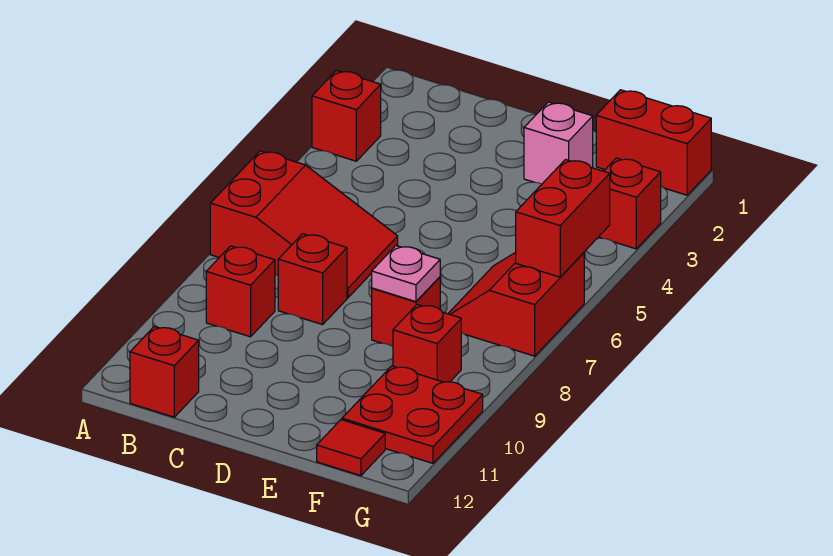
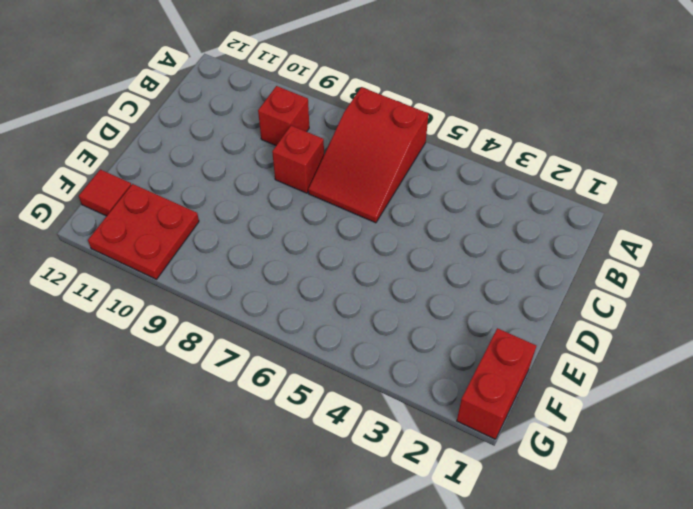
none -> red brick A3 level 1
none -> red brick B12 level 1
none -> pink brick E2 level 1

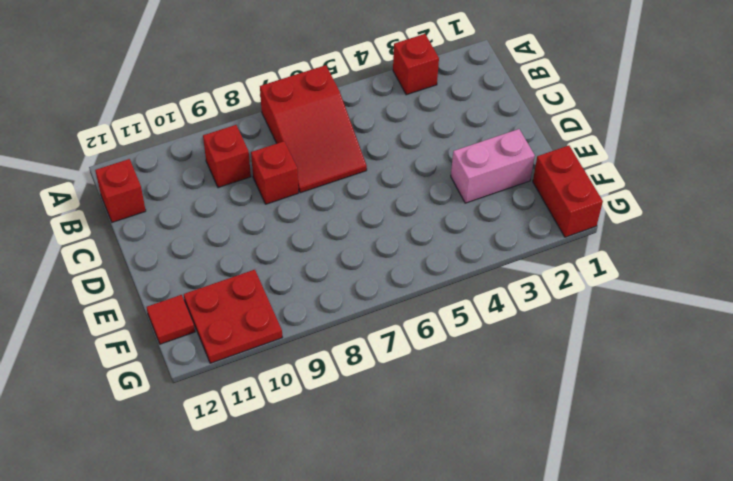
pink brick E2:E3 level 1 -> pink brick E2 level 1
none -> red brick E8 level 1
none -> red slope F6:G7 level 1 top G
none -> red brick F9 level 1

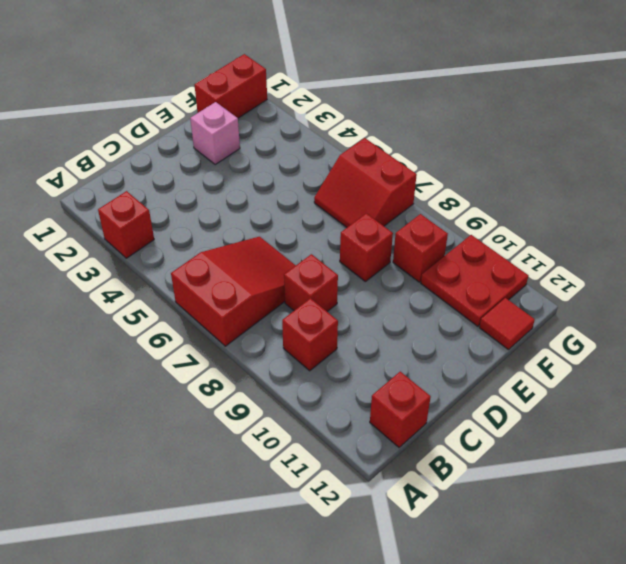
none -> red brick G3 level 1
none -> pink plate E8 level 2
none -> red brick G5:G6 level 2

